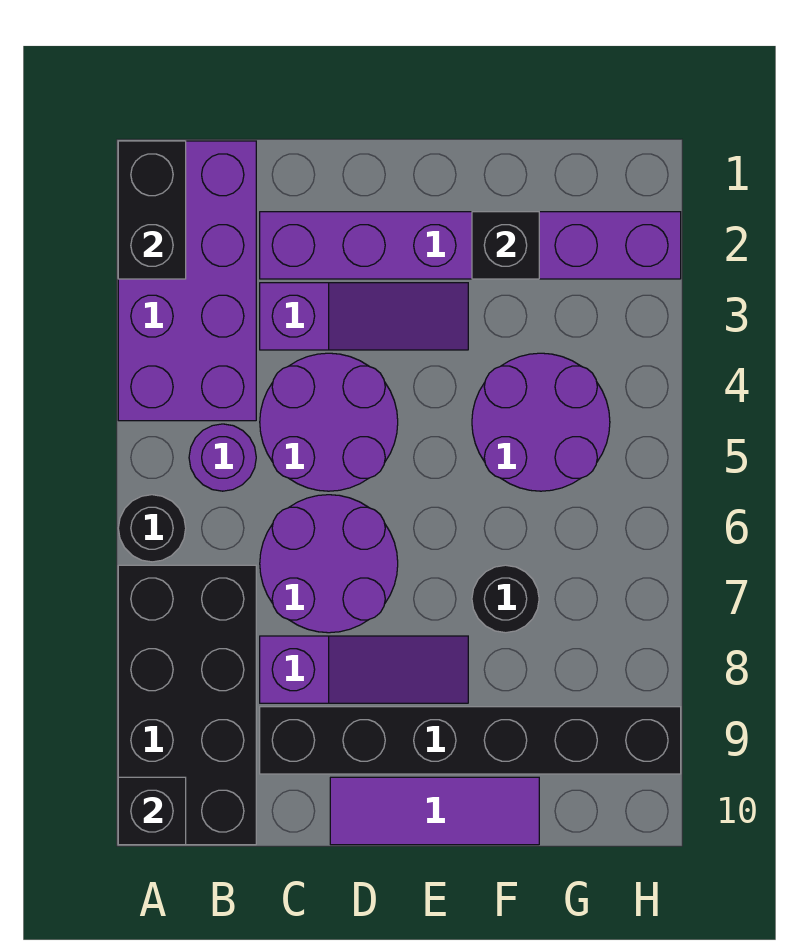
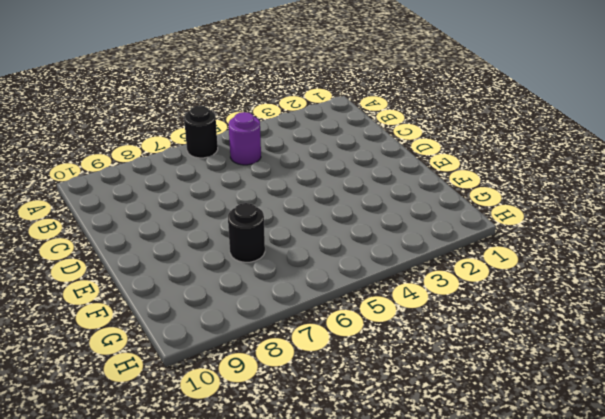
none -> purple brick A1:B4 level 1
none -> black brick A7:B10 level 1
none -> purple brick C2:H2 level 1

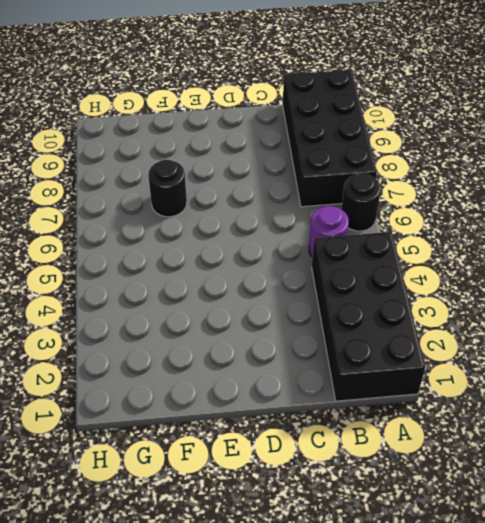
black brick A1:B4 level 1 -> purple brick A1:B4 level 1
none -> purple brick C2:H2 level 1
none -> purple slope C3:E3 level 1 top C
none -> purple round brick C4:D5 level 1

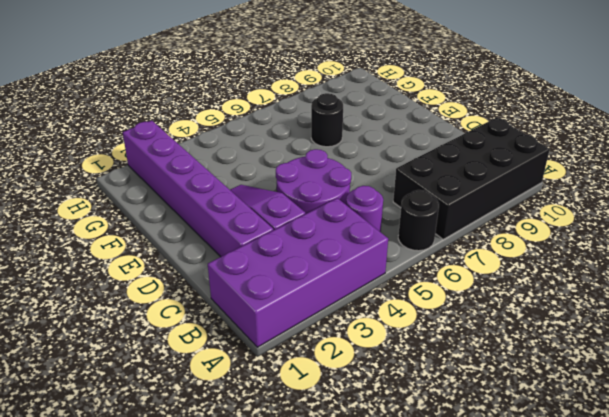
none -> purple round brick C6:D7 level 1
none -> purple slope C8:E8 level 1 top C
none -> black brick C9:H9 level 1

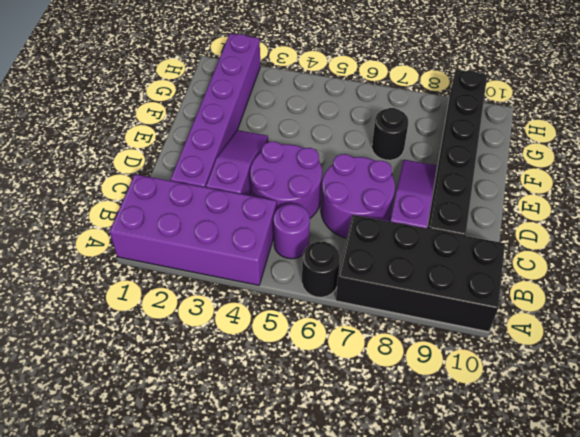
none -> purple tile D10:F10 level 1
none -> purple round brick F4:G5 level 1
none -> black brick A1:A2 level 2

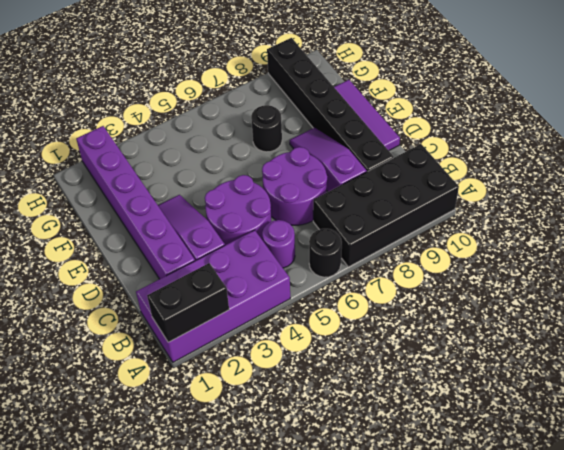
none -> purple round brick F4:G5 level 1
none -> black brick A10 level 2
none -> black brick F2 level 2

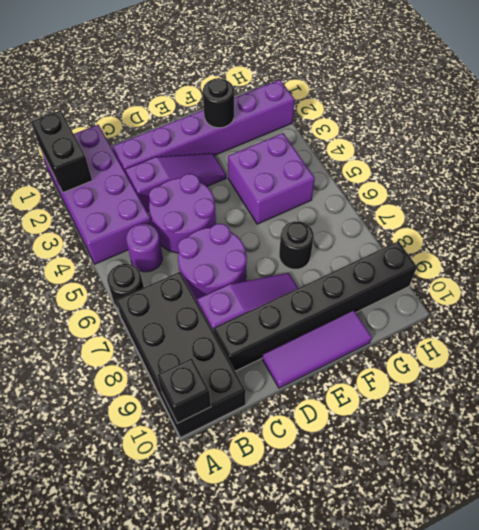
black round brick F2 level 2 -> black brick F2 level 2
purple brick F4:G5 level 1 -> purple round brick F4:G5 level 1

